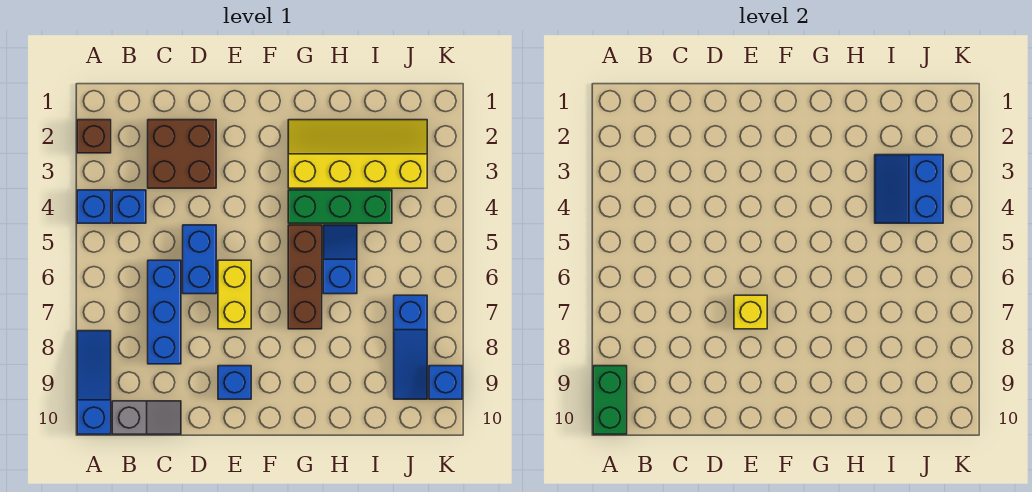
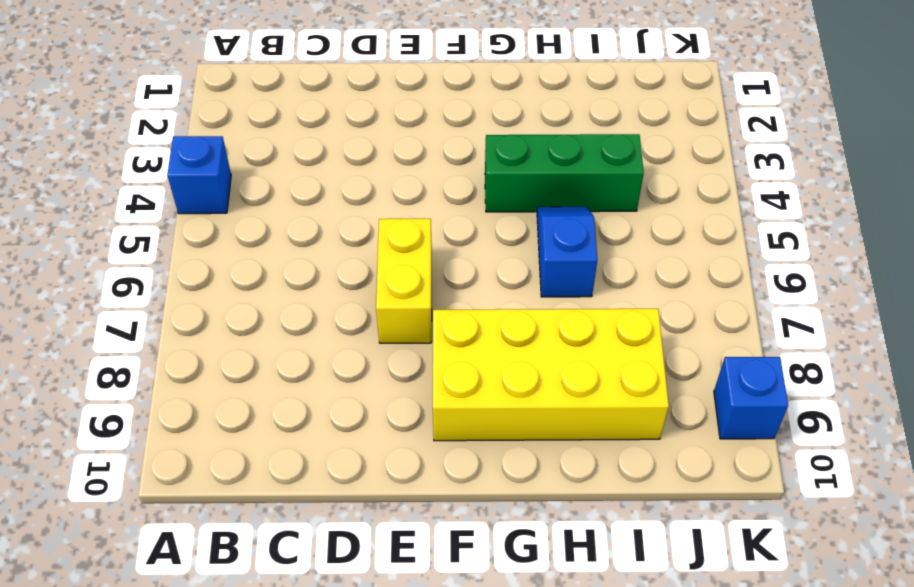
yellow brick F8:I9 level 1 -> none
none -> brown brick A2 level 1
none -> blue slope A8:A10 level 1 top 10
none -> blue brick B4 level 1

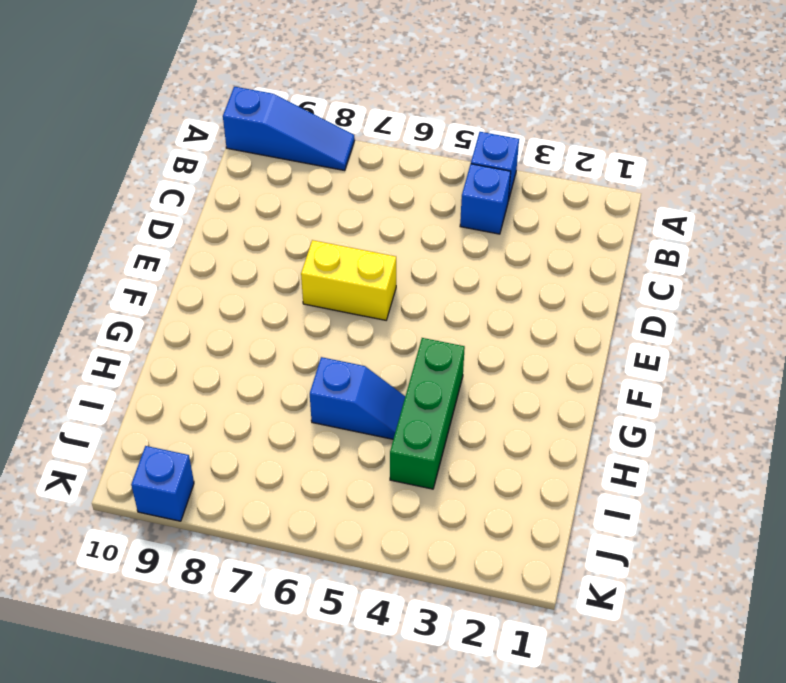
none -> brown brick A2 level 1
none -> grey slope B10:C10 level 1 top B
none -> brown brick C2:D3 level 1

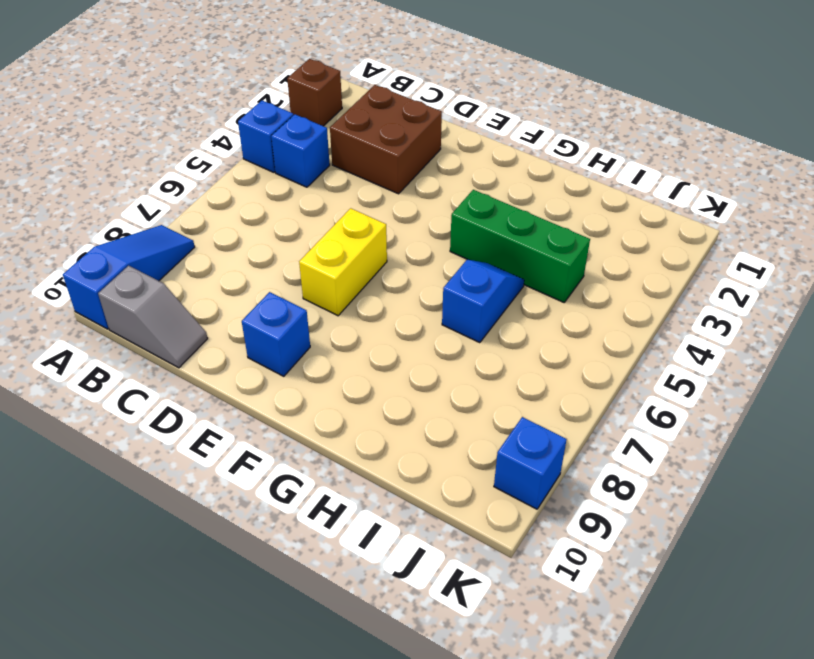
none -> blue brick C6:C8 level 1
none -> blue brick D5:D6 level 1
none -> yellow slope G2:J3 level 1 top 3

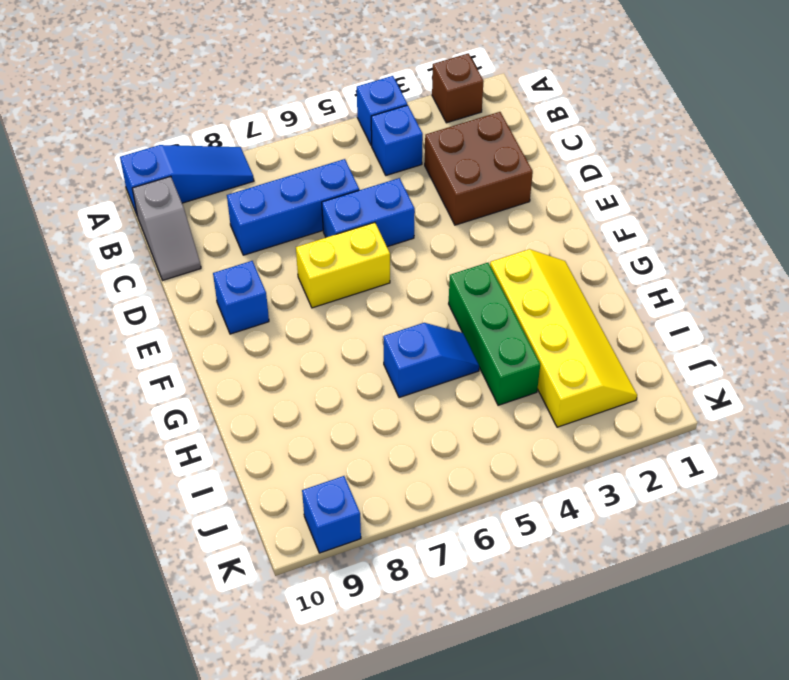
none -> brown brick G5:G7 level 1
none -> blue slope J7:J9 level 1 top 7
none -> green brick A9:A10 level 2

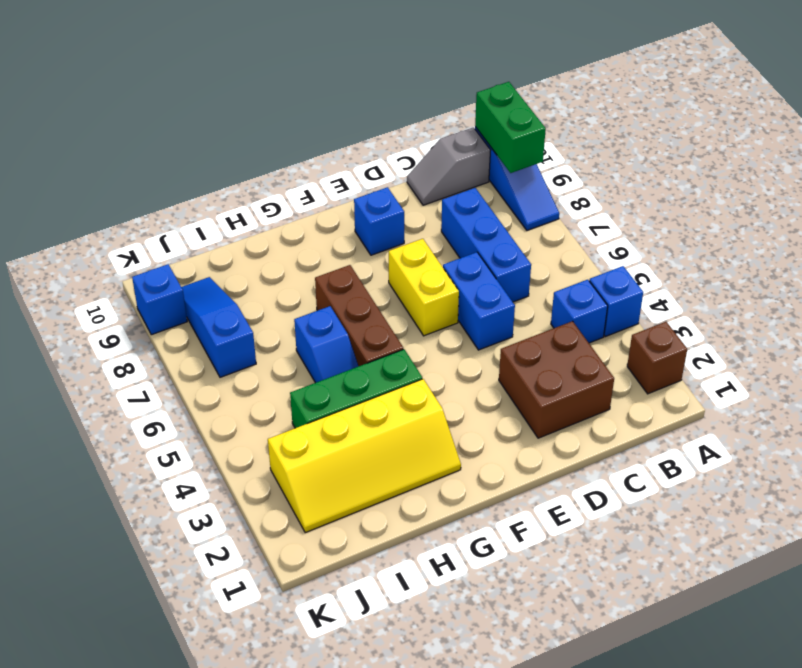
none -> yellow brick E7 level 2
none -> blue slope I3:J4 level 2 top J

